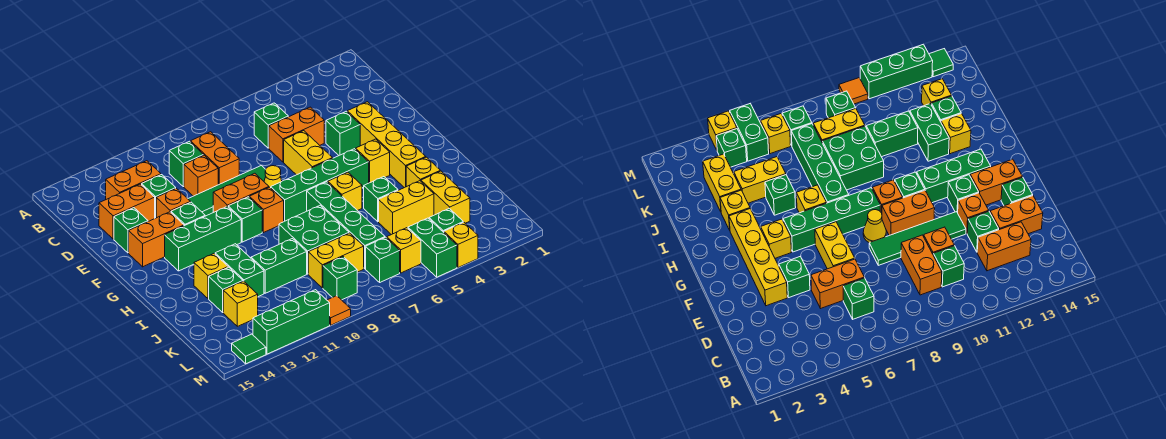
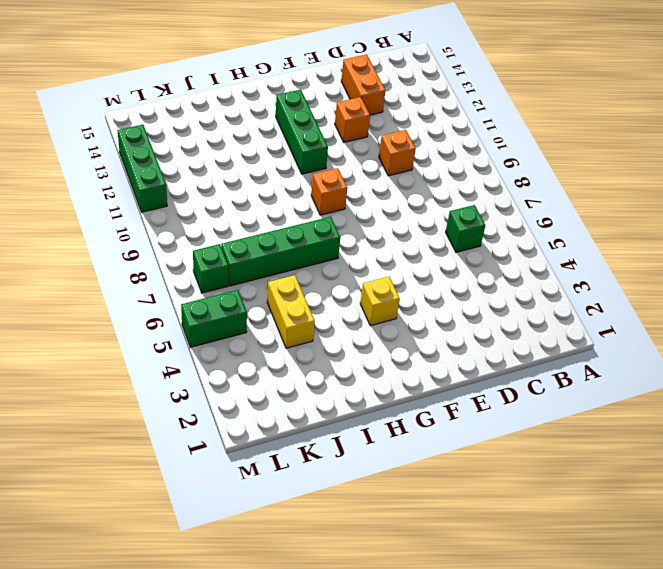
none -> orange brick C9:D9 level 1
none -> green brick C10 level 1
none -> orange brick C12:C13 level 1
none -> orange brick D5:D6 level 1

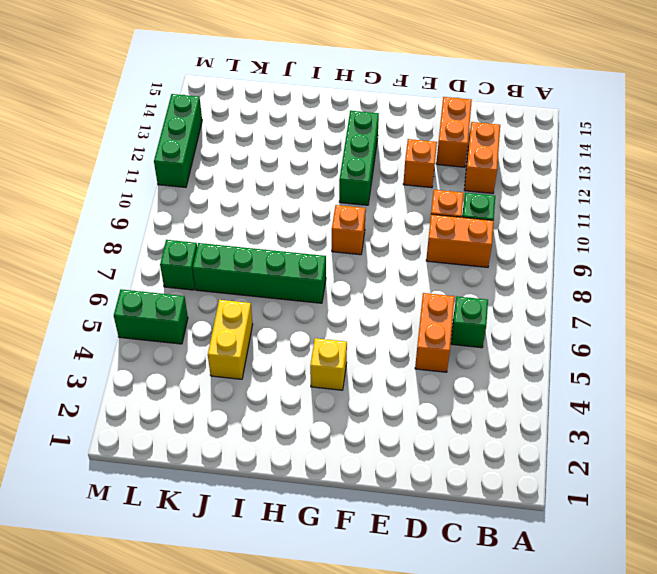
none -> green brick D12 level 1
none -> yellow brick E3:H3 level 1
none -> green brick E4 level 1
none -> yellow brick E6:F6 level 1

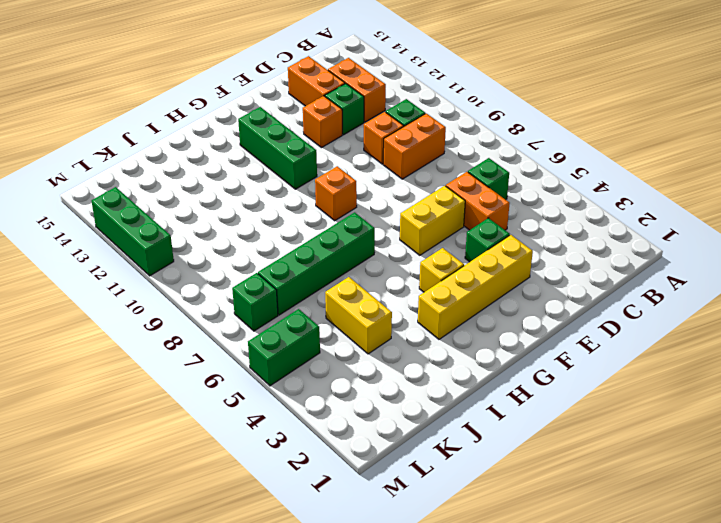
none -> green tile E8:E11 level 1
none -> green brick E14 level 1
none -> yellow cone F8 level 1
none -> orange brick F9:F10 level 1

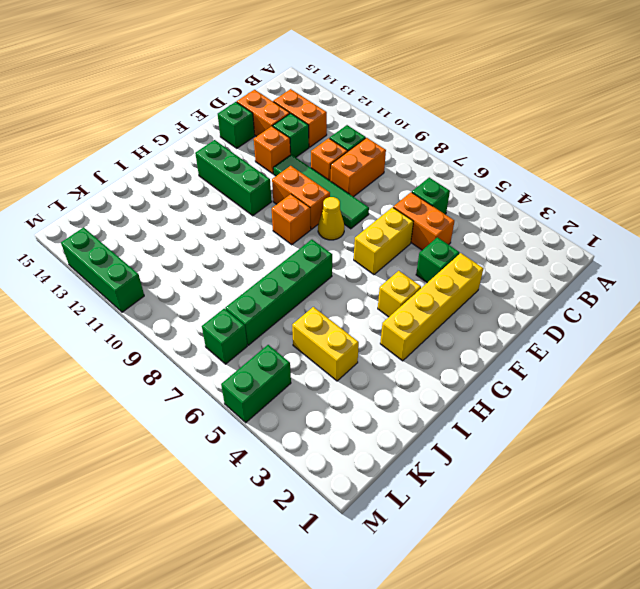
none -> green brick F12 level 1
none -> orange brick F13:F14 level 1
none -> green brick G5:G8 level 1
none -> green brick G10 level 1

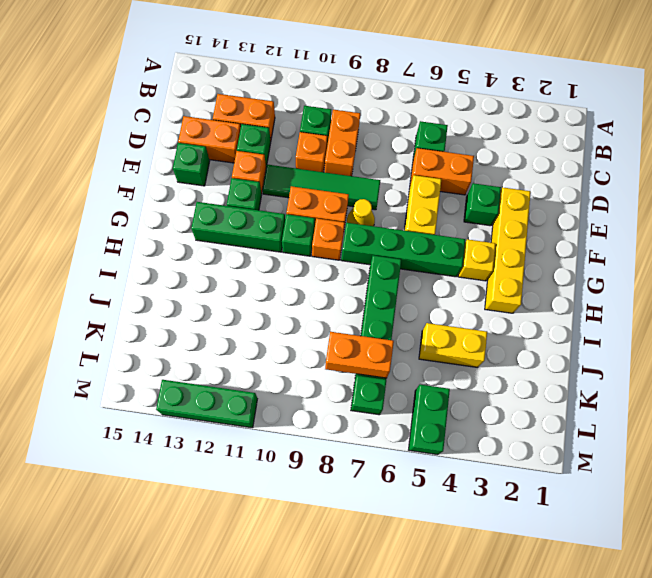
orange brick K7:K8 level 2 -> orange brick F13:F14 level 1
none -> yellow brick H6 level 1
none -> yellow brick I3 level 1
none -> green brick I5 level 1
none -> green brick I8:J9 level 1

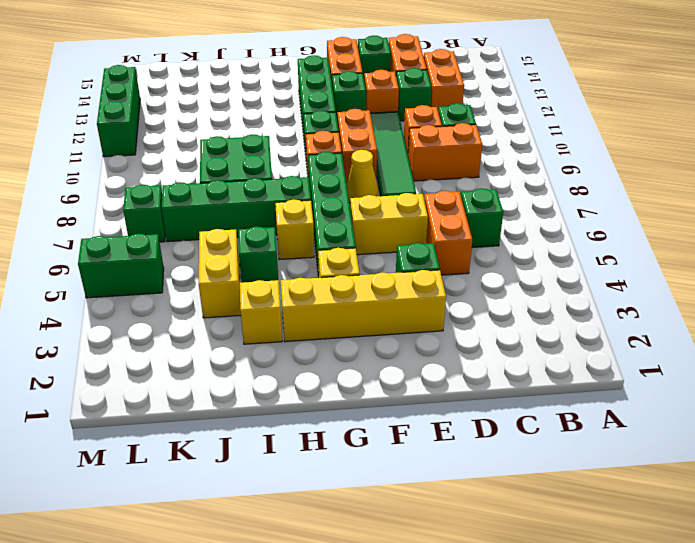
none -> green brick I12:J12 level 1
none -> yellow brick I13 level 1
none -> yellow brick J3:K3 level 1
none -> green brick J10:J11 level 1

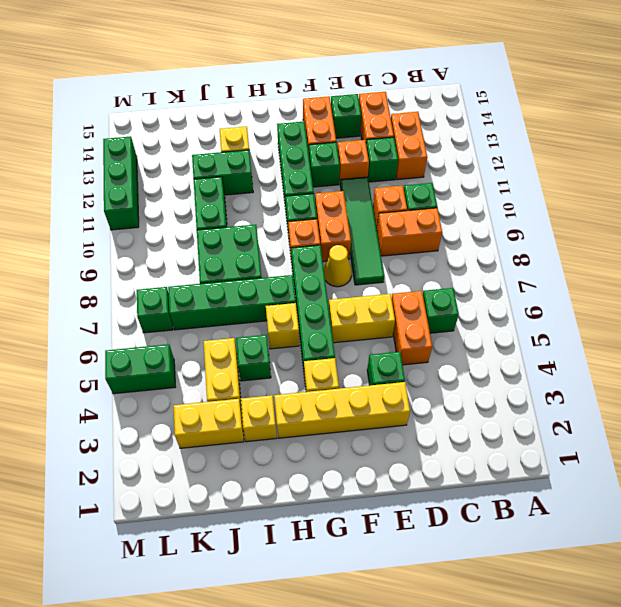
none -> green brick J13 level 1
none -> yellow brick K8:K9 level 1
none -> yellow brick K13 level 1
none -> green brick L4 level 1

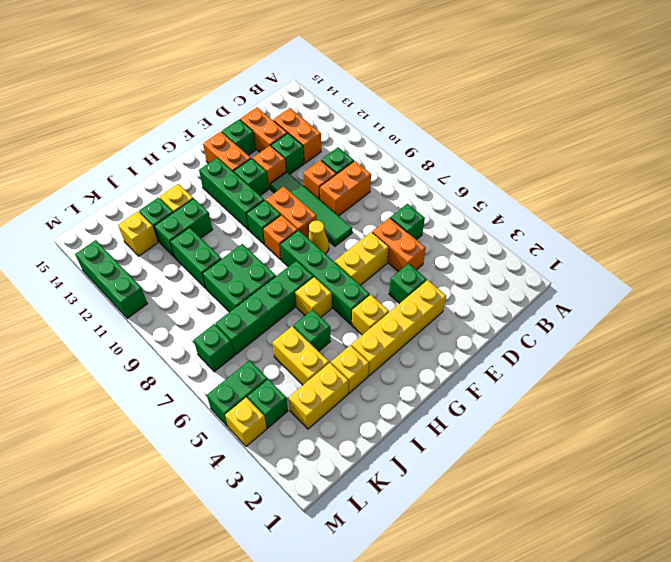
none -> yellow brick K8:K9 level 1
none -> yellow brick L6 level 1
none -> green brick L9 level 1
none -> orange tile M10 level 1

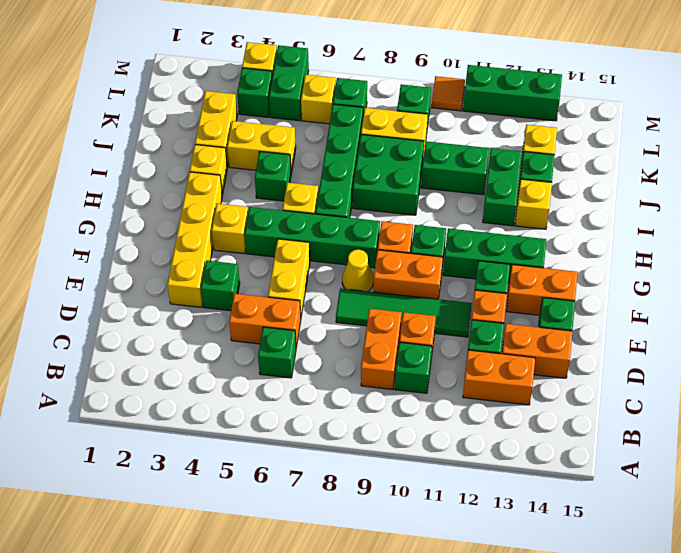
none -> green tile M14 level 1

